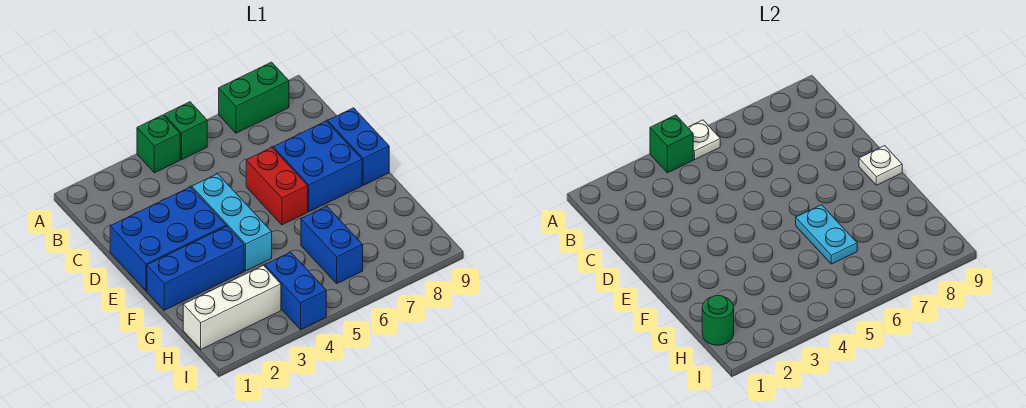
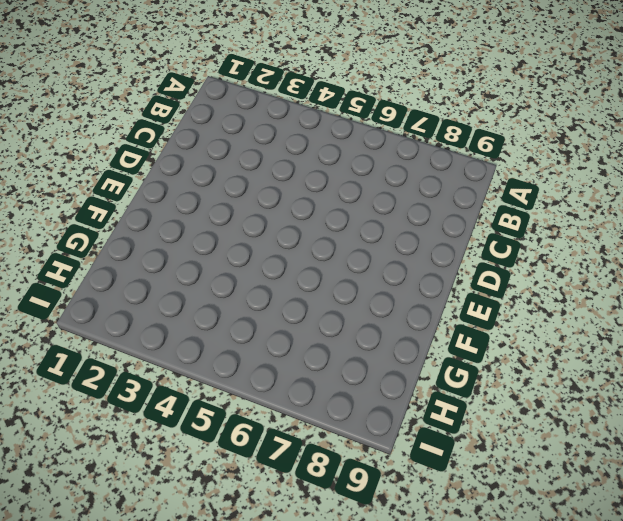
none -> green brick A4 level 1
none -> green brick A5 level 1
none -> green brick A7:A8 level 1

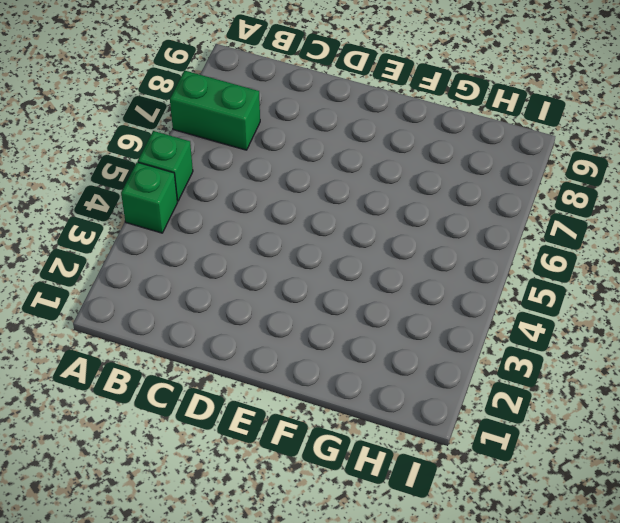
green brick A7:B7 level 1 -> green brick A7:A8 level 1
none -> blue brick D1:E3 level 1
none -> cyan brick D4:F4 level 1
none -> red brick D6:E6 level 1

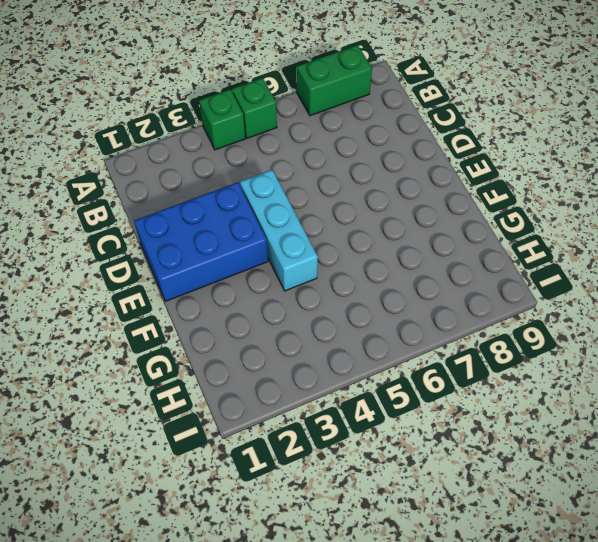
none -> red brick D6:E6 level 1
none -> blue brick D7:E8 level 1
none -> blue brick D9:E9 level 1

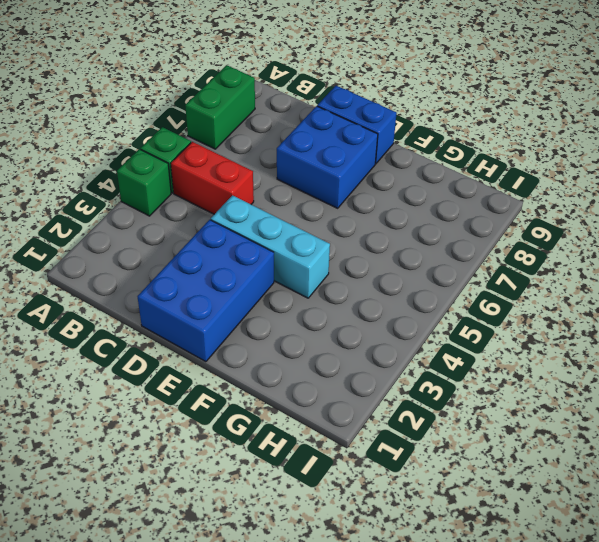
red brick B5:C5 level 1 -> red brick D6:E6 level 1
none -> blue brick F1:F3 level 1
none -> blue brick G6:H6 level 1
none -> white brick H1:H3 level 1

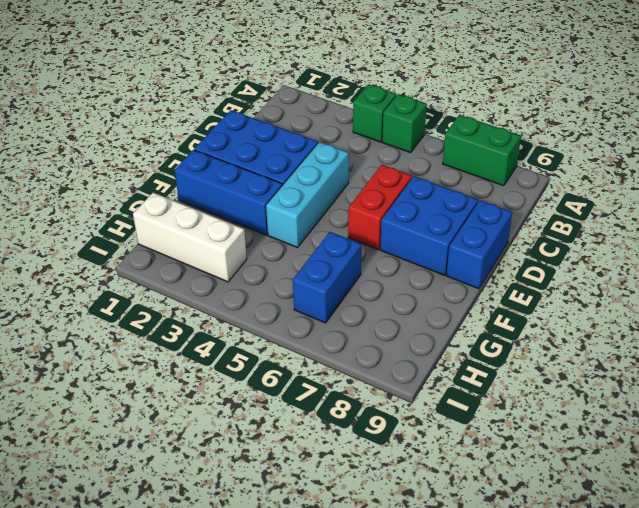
none -> blue brick H4:I4 level 1
none -> green brick A4 level 2
none -> white plate A5 level 2

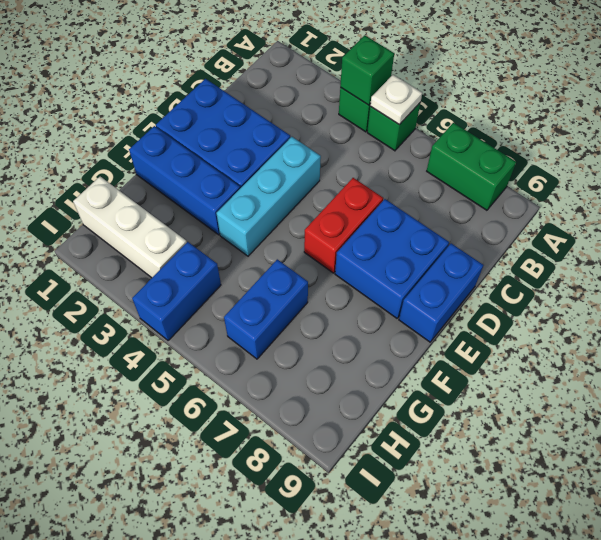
none -> white plate E9 level 2
none -> cyan plate F6:G6 level 2
none -> green round brick H1 level 2

